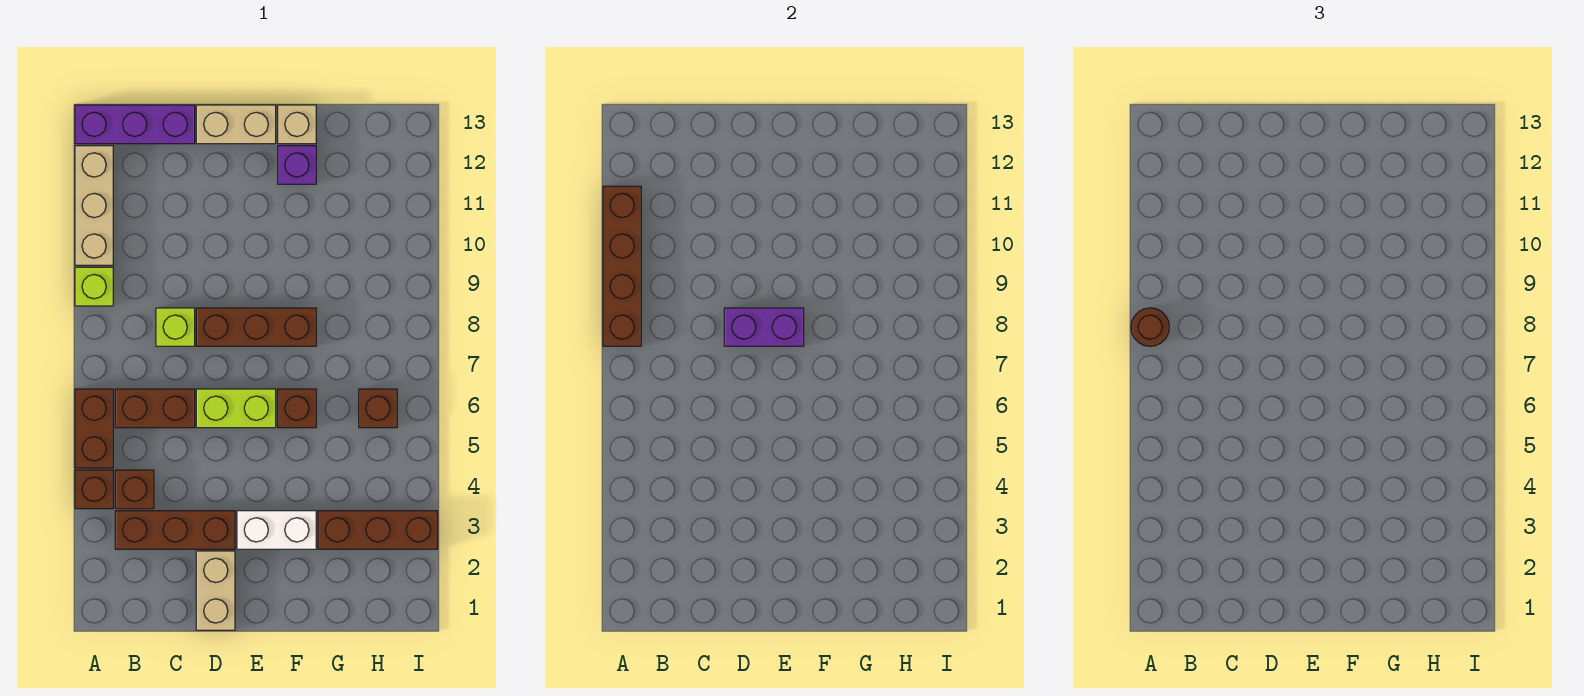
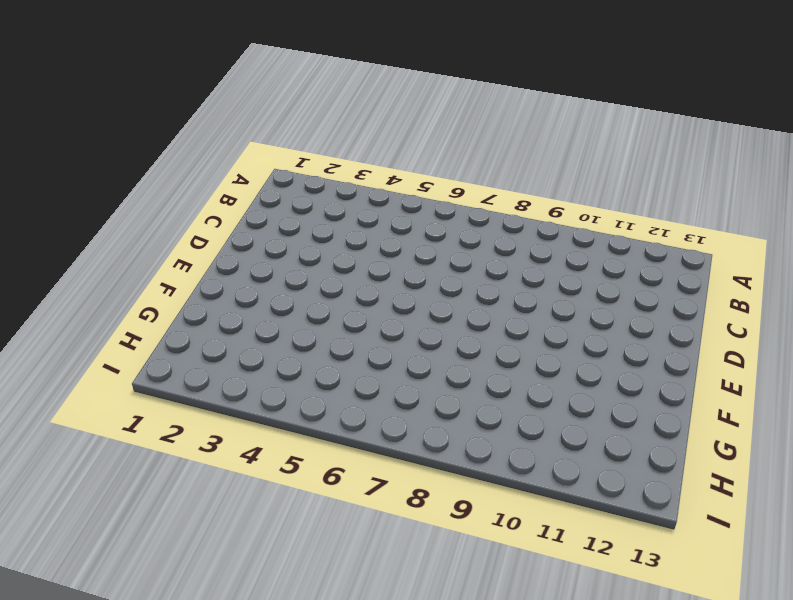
none -> brown brick A4 level 1
none -> brown brick A5:A6 level 1
none -> lime brick A9 level 1

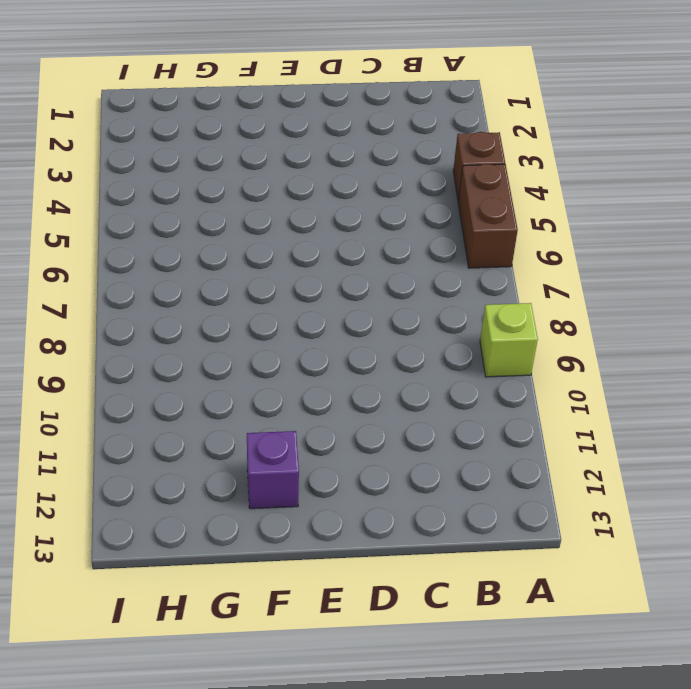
none -> tan brick A10:A12 level 1
none -> purple brick A13:C13 level 1
none -> brown brick B3:D3 level 1

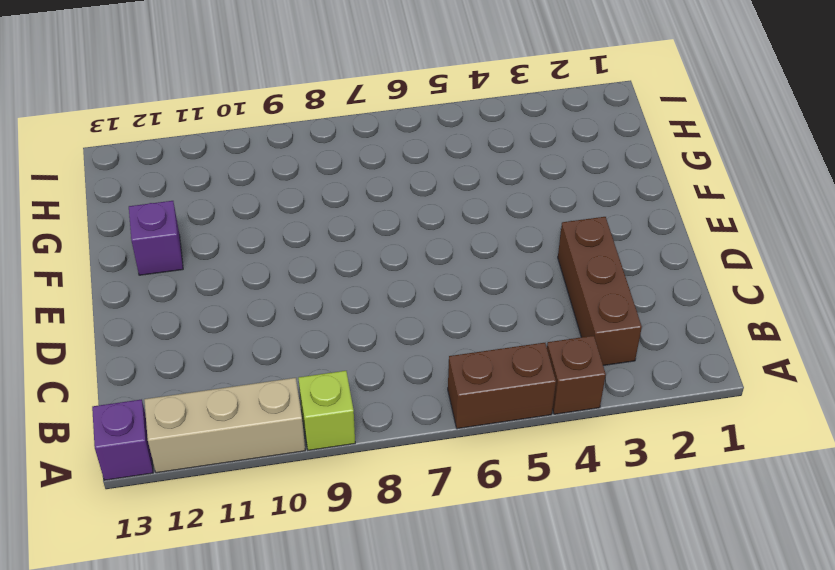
purple brick A13 level 1 -> purple brick A13:C13 level 1
none -> brown brick B4 level 1
none -> brown brick B6:C6 level 1
none -> lime brick C8 level 1

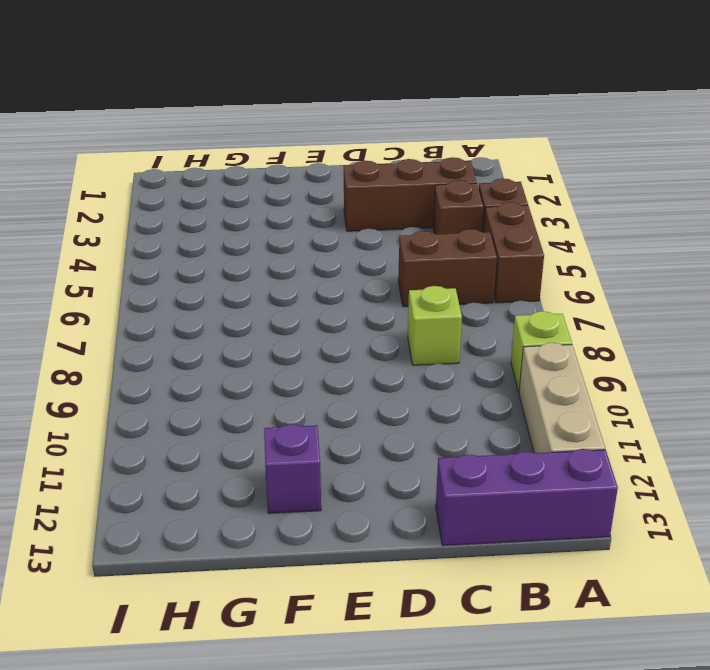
none -> tan brick D1:D2 level 1
none -> lime brick D6:E6 level 1
none -> brown brick D8:F8 level 1

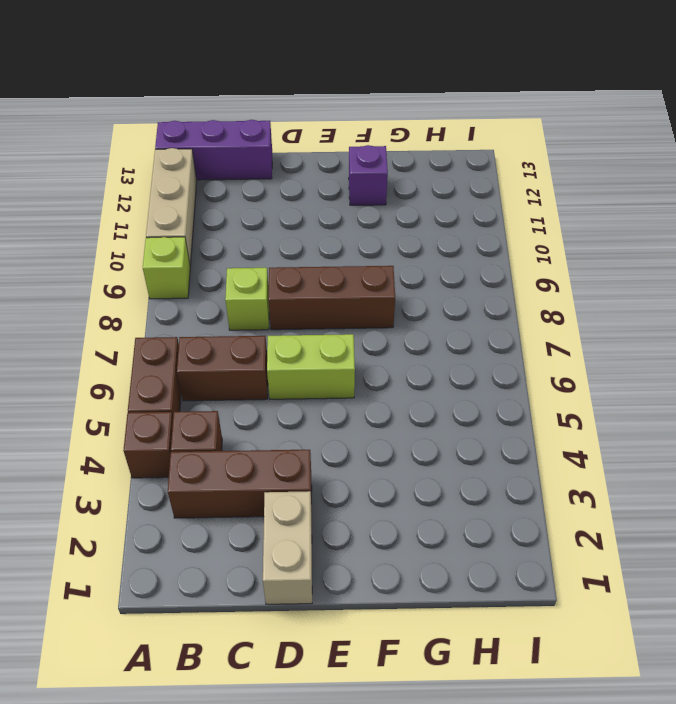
none -> tan brick D13:E13 level 1
none -> white brick E3:F3 level 1
none -> brown brick F6 level 1

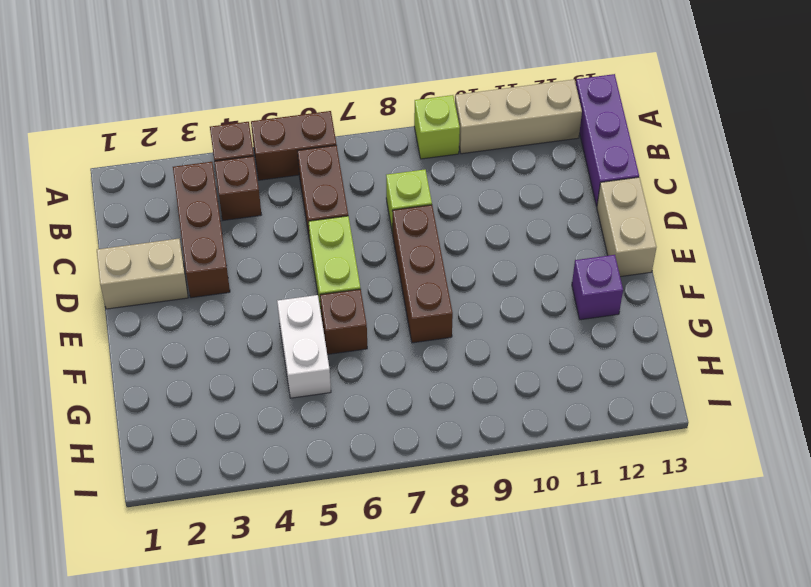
white brick F5:G5 level 1 -> white brick E3:F3 level 1
none -> tan brick F13 level 1
none -> brown brick G3:I3 level 1
none -> brown brick H6 level 1

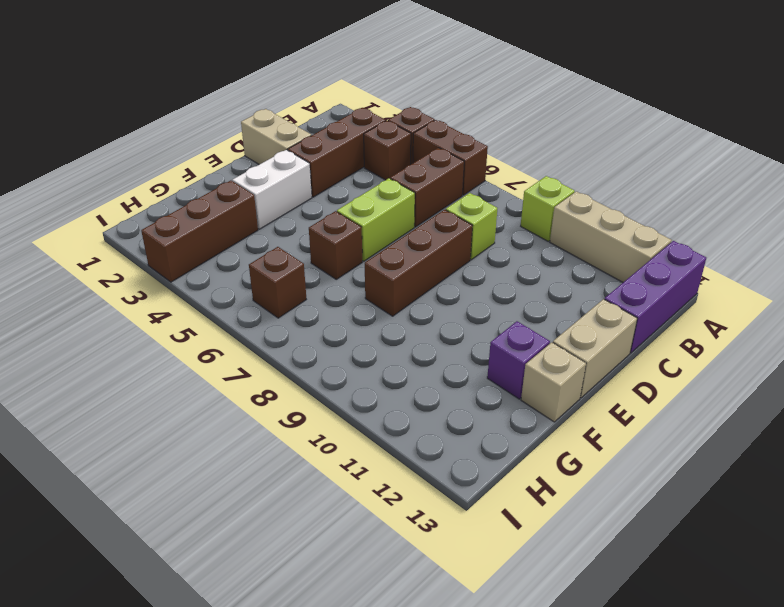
none -> brown brick A8:A11 level 2
none -> purple brick D8:E8 level 2
none -> brown round brick A8 level 3

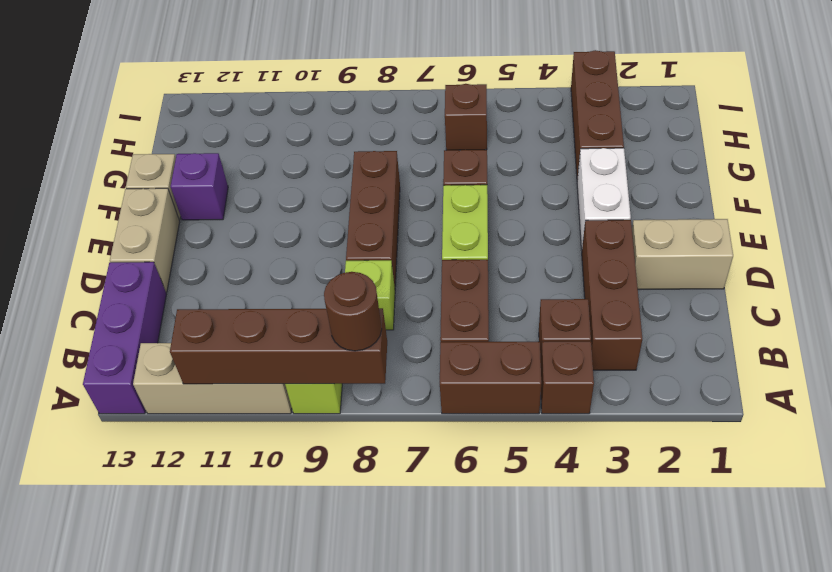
none -> purple brick D8:E8 level 2

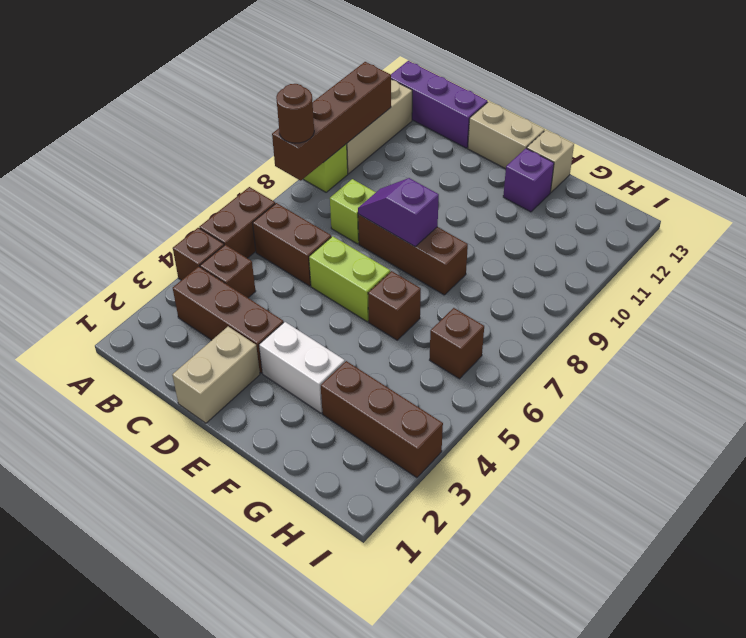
purple slope D8:E8 level 2 top E -> purple brick D8:E8 level 2

